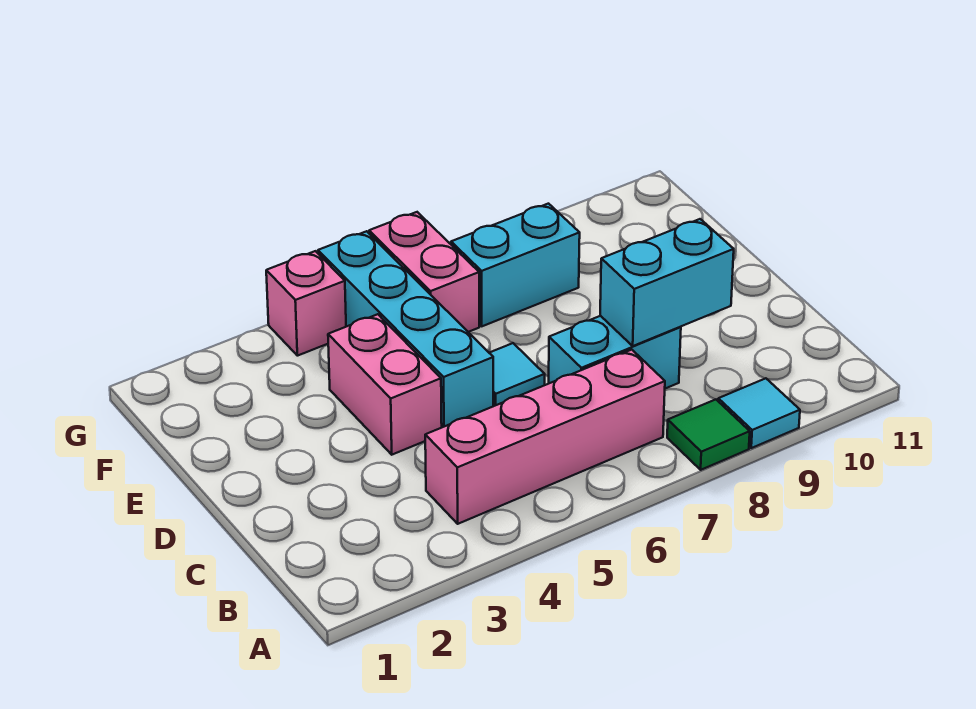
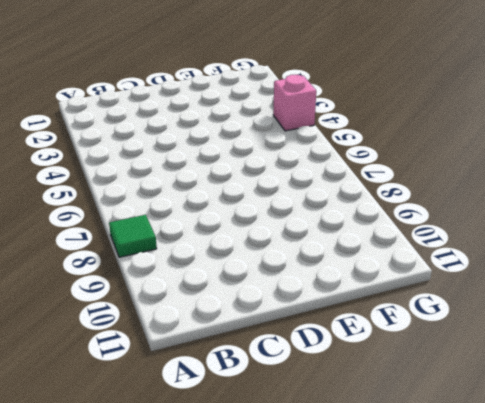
none -> cyan tile A9 level 1
none -> pink brick B4:B7 level 1

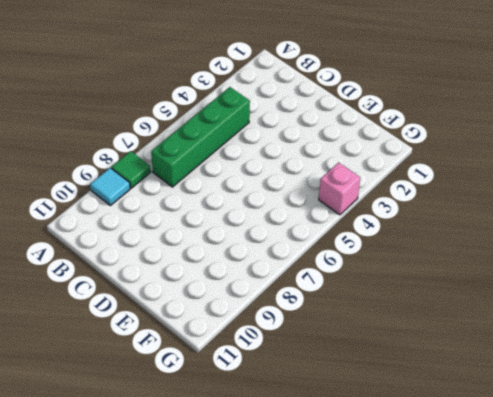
green brick B4:B7 level 1 -> pink brick B4:B7 level 1
none -> cyan brick C7:C8 level 1
none -> pink brick D4:E4 level 1

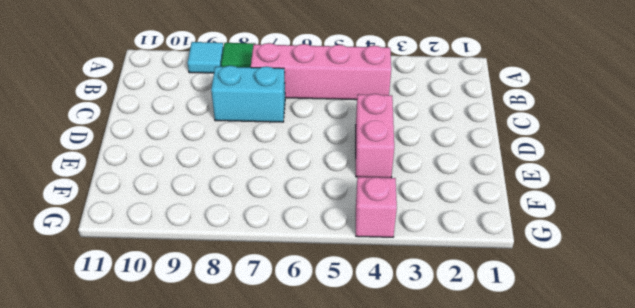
none -> cyan brick D5:G5 level 1
none -> cyan tile D6 level 1

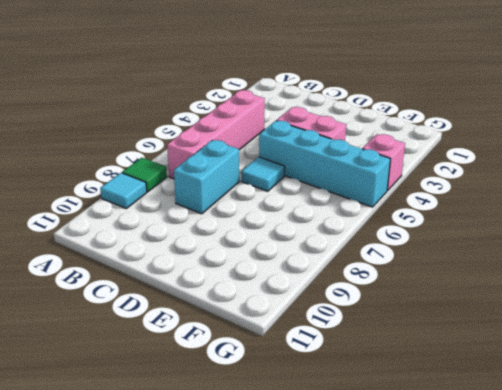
none -> pink brick F6:G6 level 1
none -> cyan brick F7:F8 level 1

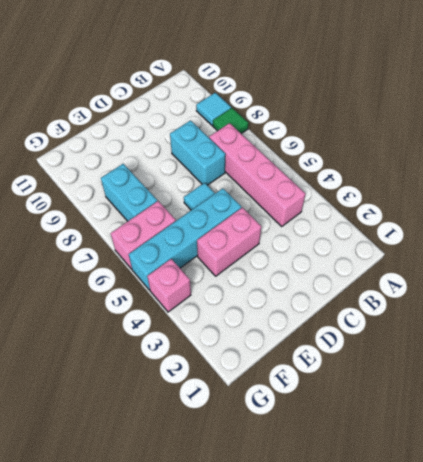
none -> cyan brick C8:C9 level 2

